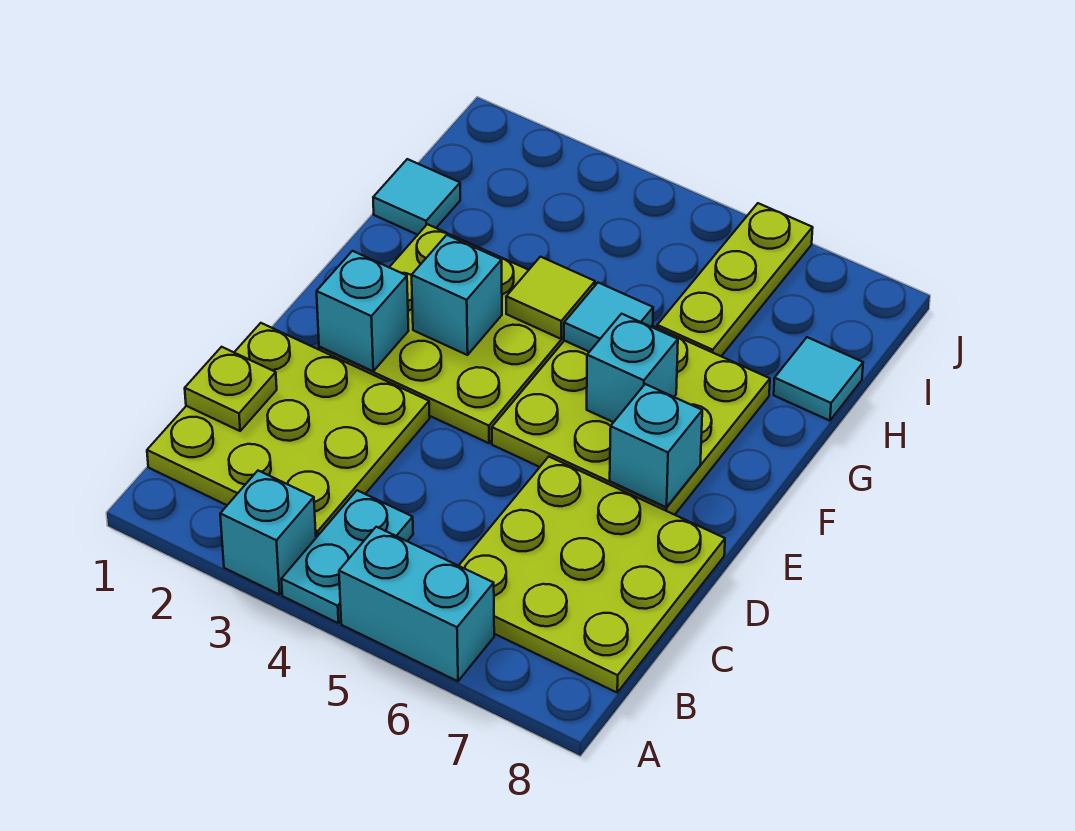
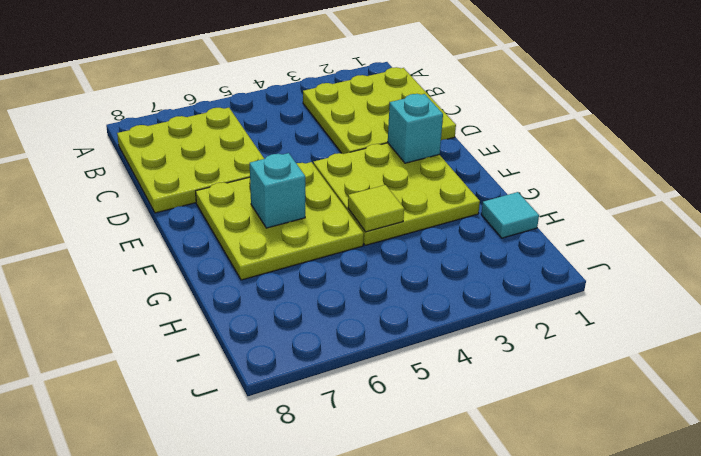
none -> cyan brick A3 level 1
none -> cyan plate A4:B4 level 1
none -> cyan brick A5:A6 level 1

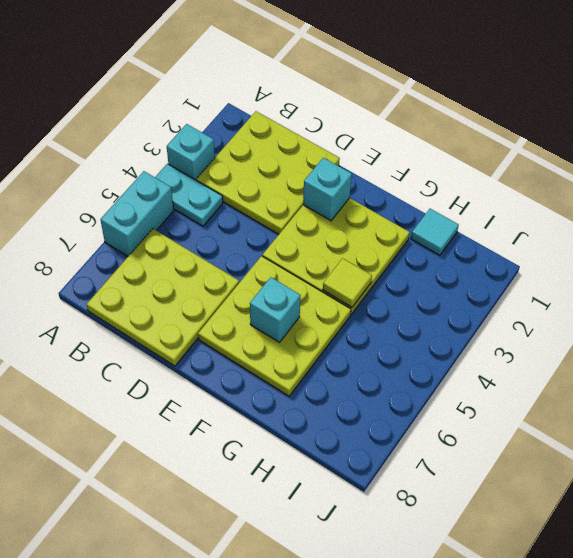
none -> lime plate H6:J6 level 1
none -> cyan tile H8 level 1
none -> lime plate C1 level 2

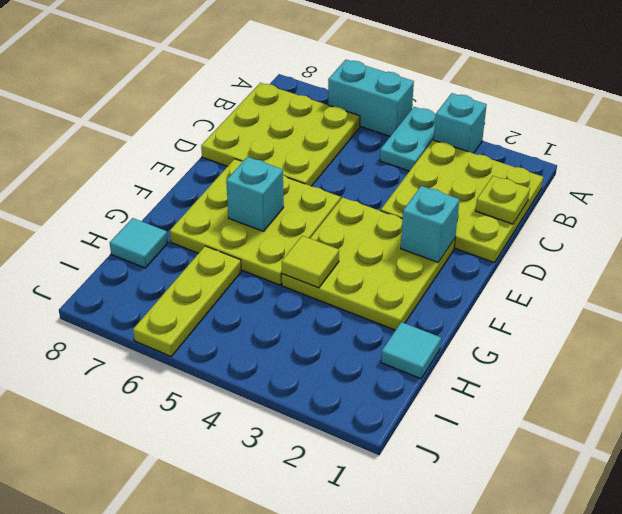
none -> cyan brick E7 level 2
none -> cyan brick F3 level 2
none -> cyan tile G5 level 2

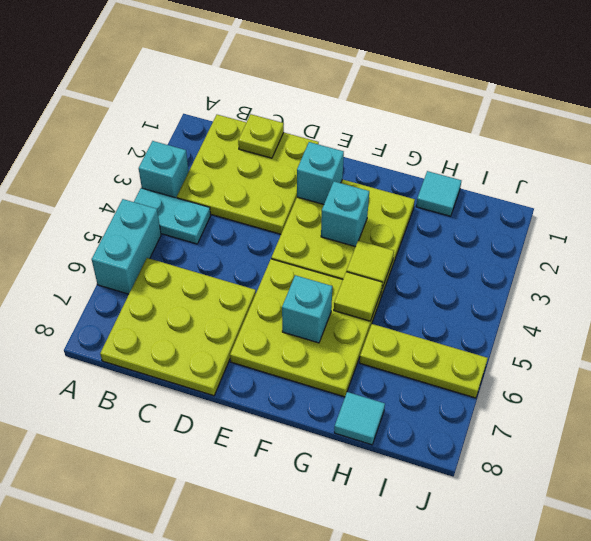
lime tile G5 level 2 -> cyan tile G5 level 2
none -> cyan brick E7 level 2

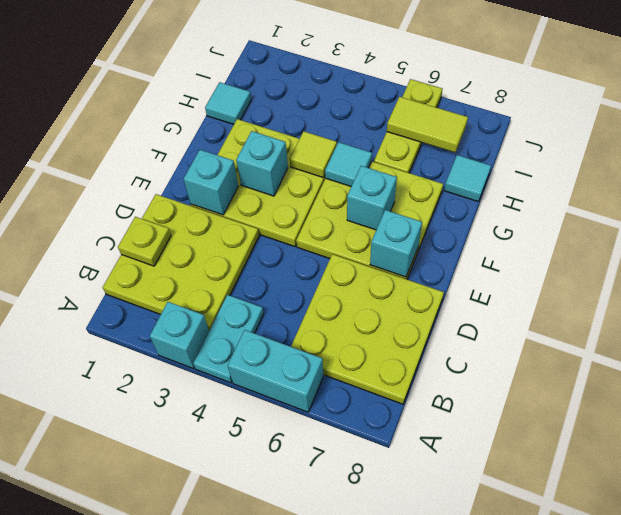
lime tile I6:I7 level 2 -> none

